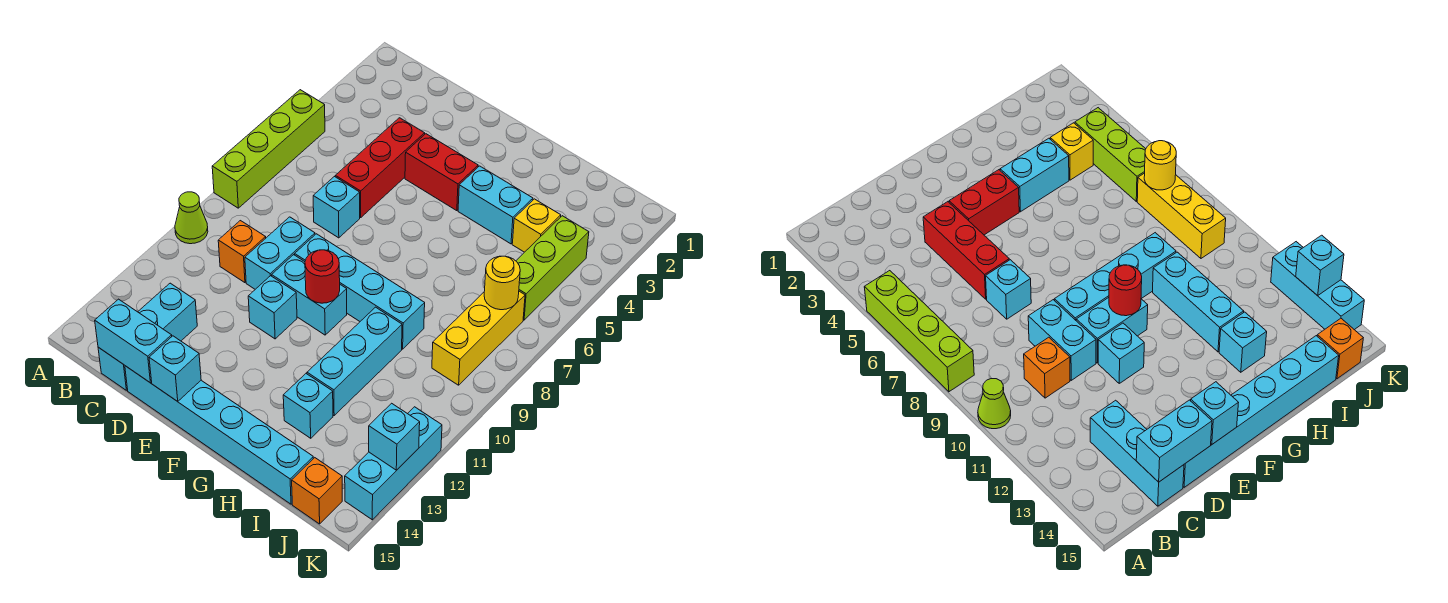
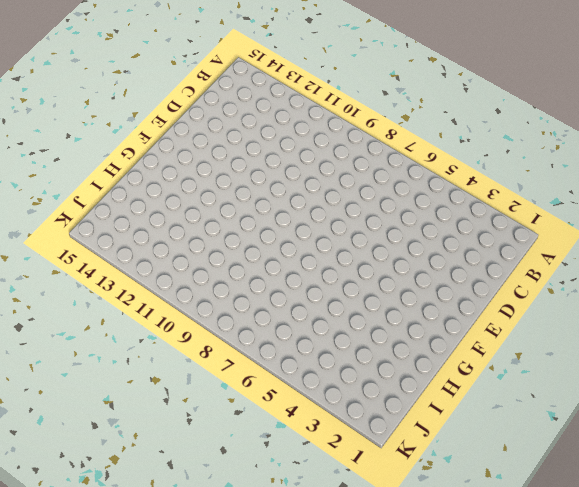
none -> lime brick A5:A8 level 1
none -> lime cone A10 level 1
none -> orange brick C10 level 1

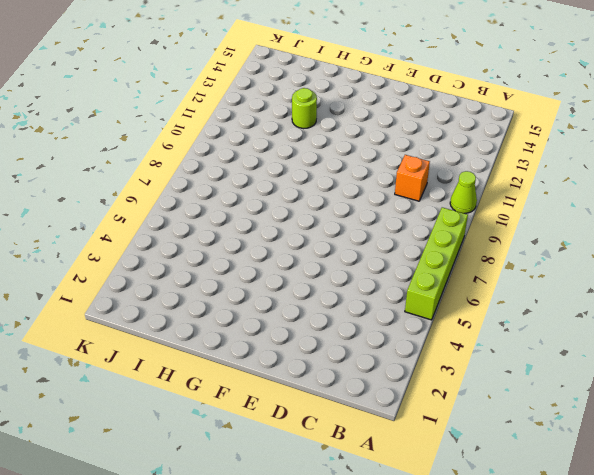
lime round brick H12 level 1 -> cyan brick H10:H12 level 1
none -> cyan brick C13:C15 level 1
none -> red brick D4:D6 level 1
none -> cyan brick D7 level 1

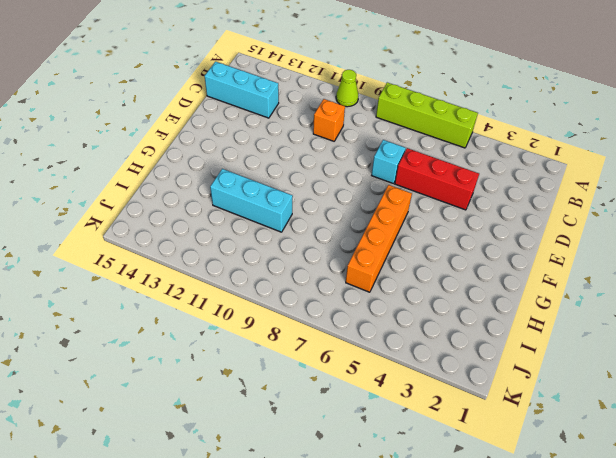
orange brick F6:I6 level 1 -> none
none -> cyan brick D9:D10 level 1
none -> cyan brick D15:I15 level 1
none -> red brick E4:F4 level 1

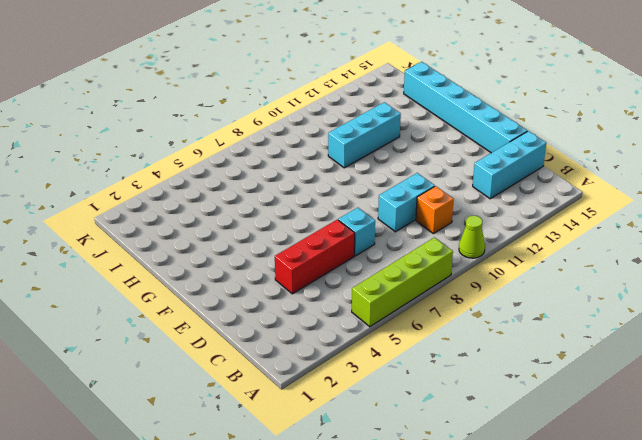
none -> red brick E4:F4 level 1
none -> cyan brick E9:H9 level 1
none -> cyan brick E10:F10 level 1

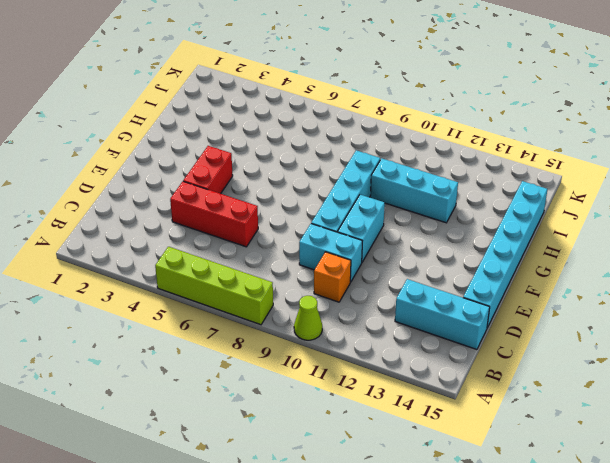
none -> cyan brick D7 level 1
none -> cyan brick E11 level 1
none -> cyan brick G4:H4 level 1

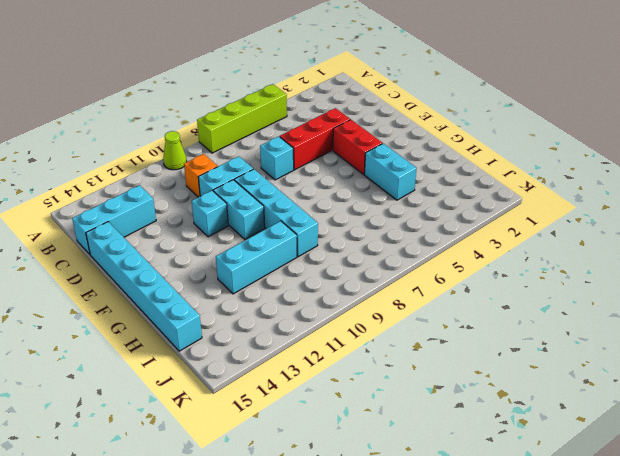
none -> cyan brick H13 level 1
none -> yellow brick I4 level 1
none -> lime brick J4:J6 level 1

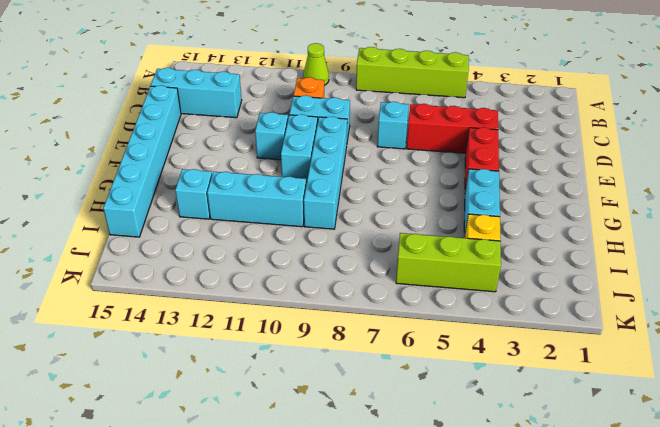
none -> yellow brick J7:J9 level 1
none -> orange brick J15 level 1
none -> cyan brick K12:K14 level 1

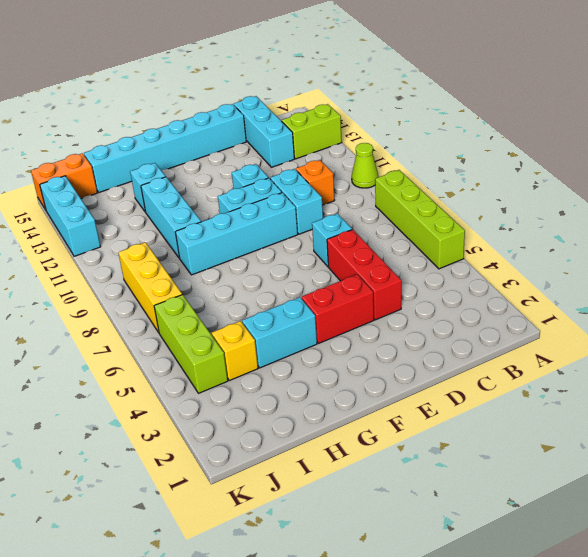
lime brick A13:B13 level 1 -> none
orange brick J15:K15 level 1 -> orange brick J15 level 1
none -> cyan brick C15:D15 level 2
none -> cyan brick E15 level 2
none -> red round brick F10 level 2

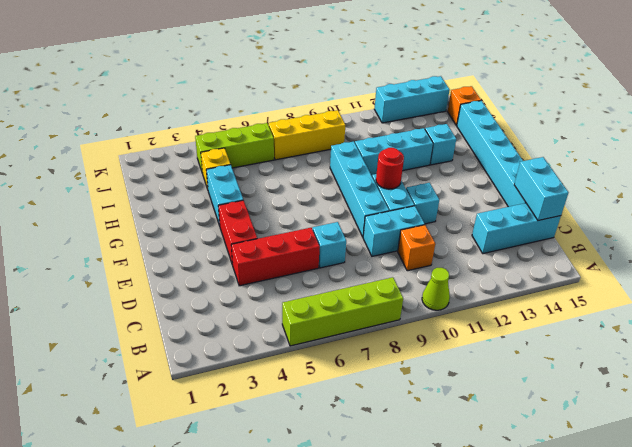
none -> cyan brick E15 level 2
none -> yellow round brick J7 level 2
none -> cyan brick K13 level 2

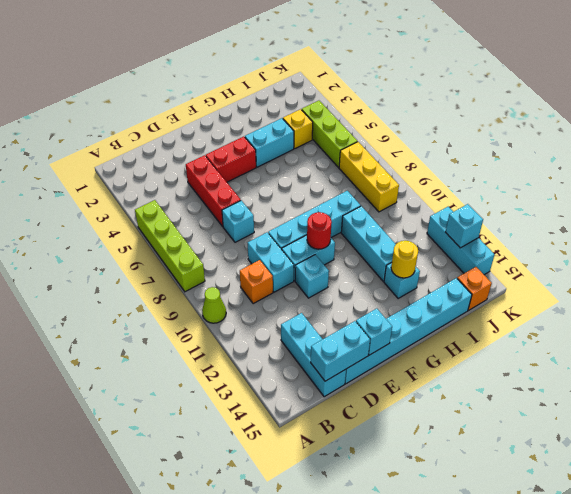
yellow round brick H13 level 2 -> yellow round brick J7 level 2

